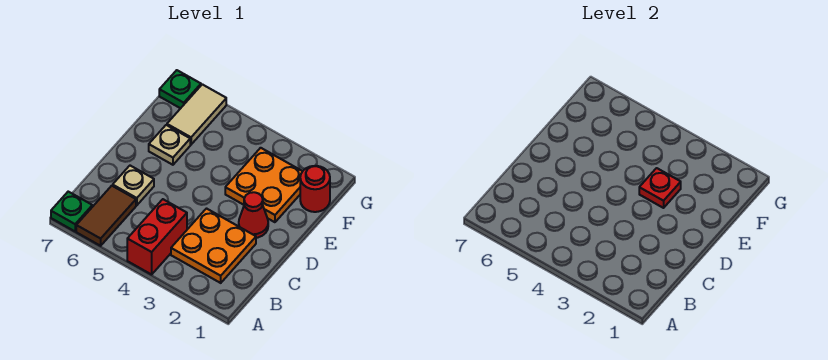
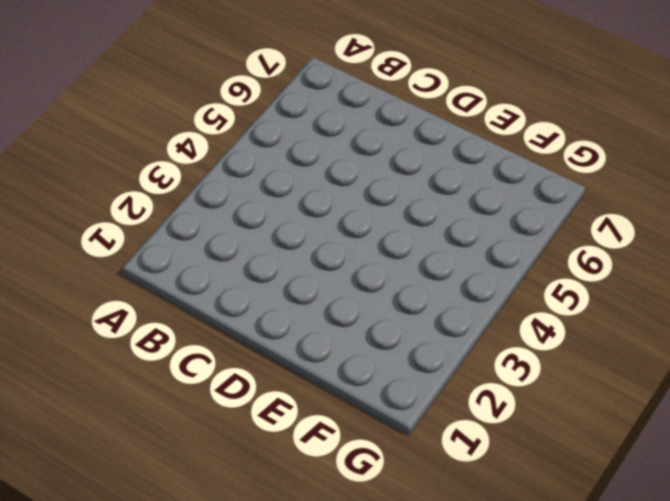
none -> red brick A4:B4 level 1
none -> brown tile A6:B6 level 1
none -> green plate A7 level 1

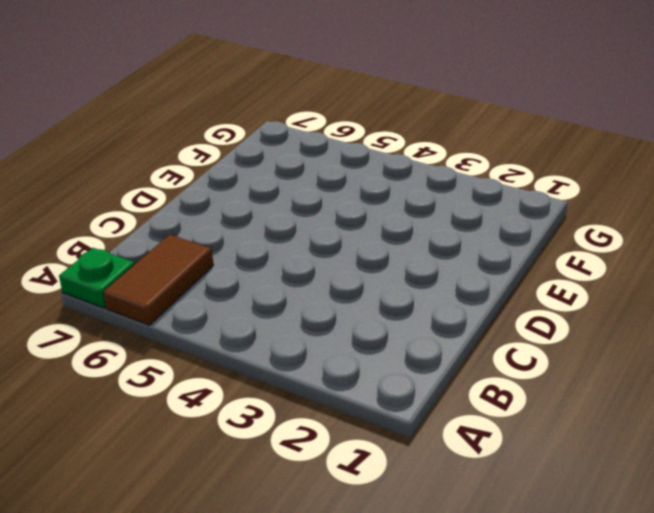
none -> red brick A4:B4 level 1
none -> orange plate B2:C3 level 1
none -> tan plate C6 level 1

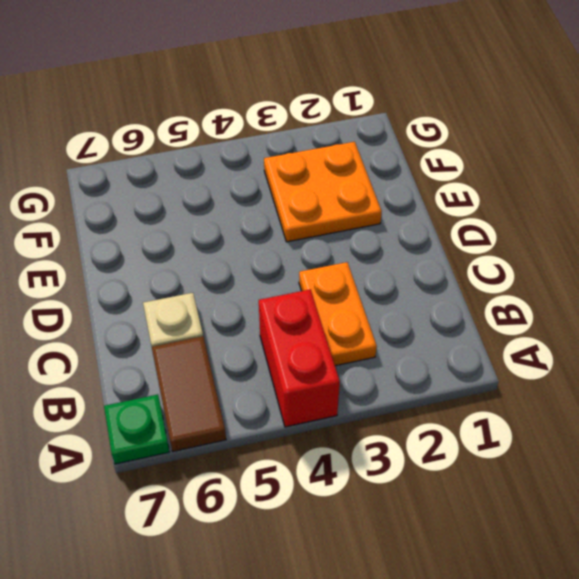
orange plate B3:C3 level 1 -> orange plate B2:C3 level 1
none -> red cone D2 level 1
none -> tan plate E6 level 1
none -> red round brick F1 level 1

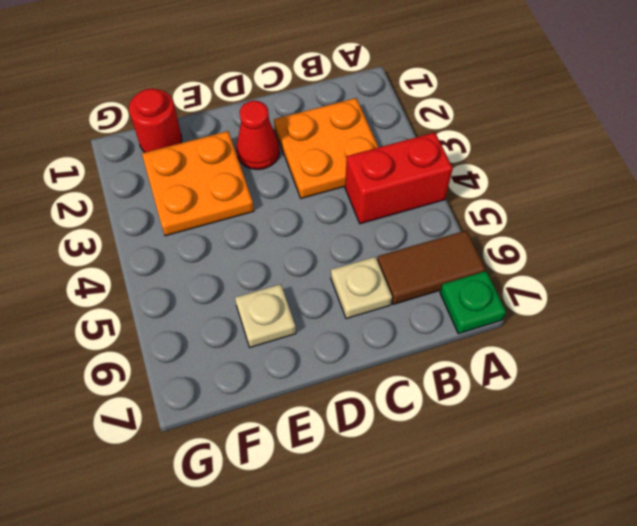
none -> tan tile F6:G6 level 1
none -> green plate G7 level 1
none -> red plate E3 level 2

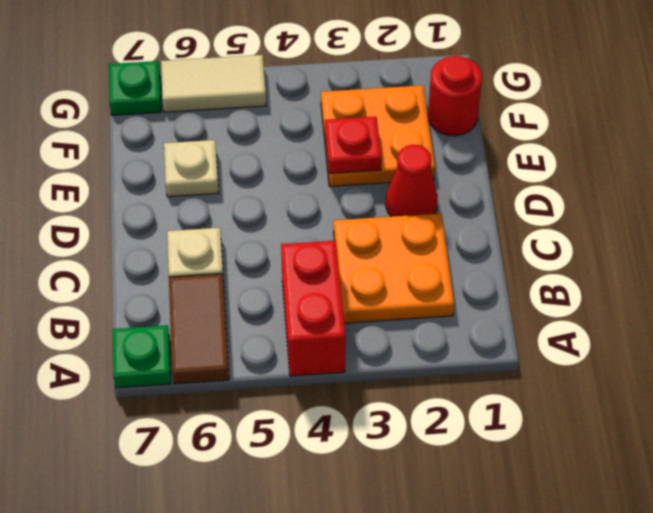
tan tile G5:G6 level 1 -> tan tile F6:G6 level 1

